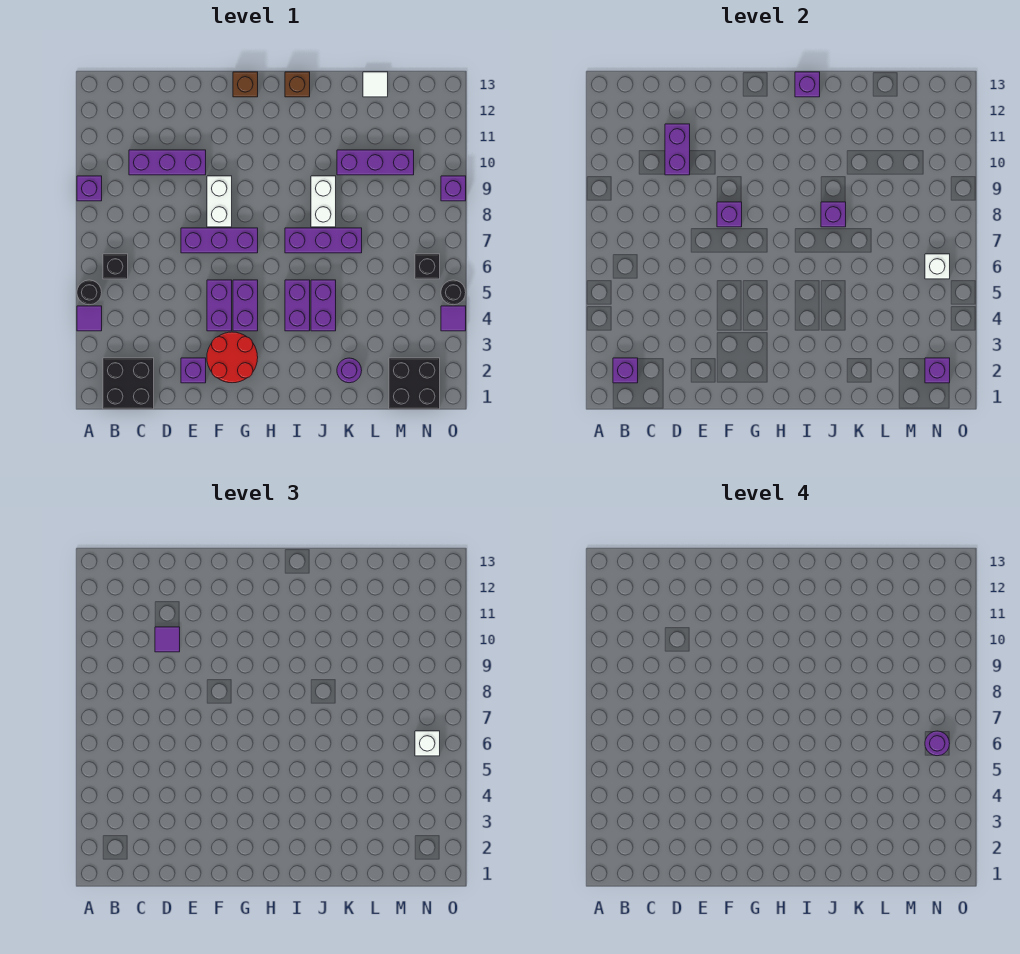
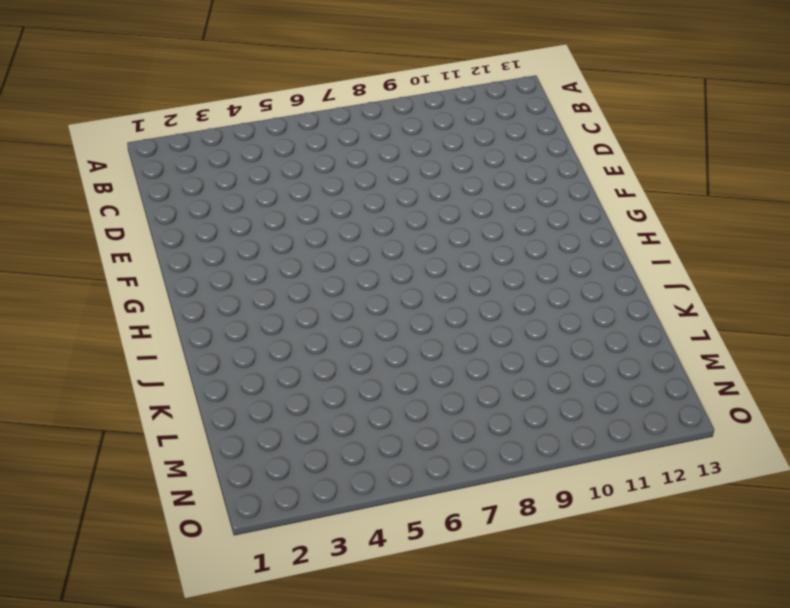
none -> purple tile A4 level 1
none -> black round brick A5 level 1
none -> purple brick A9 level 1
none -> black brick B1:C2 level 1

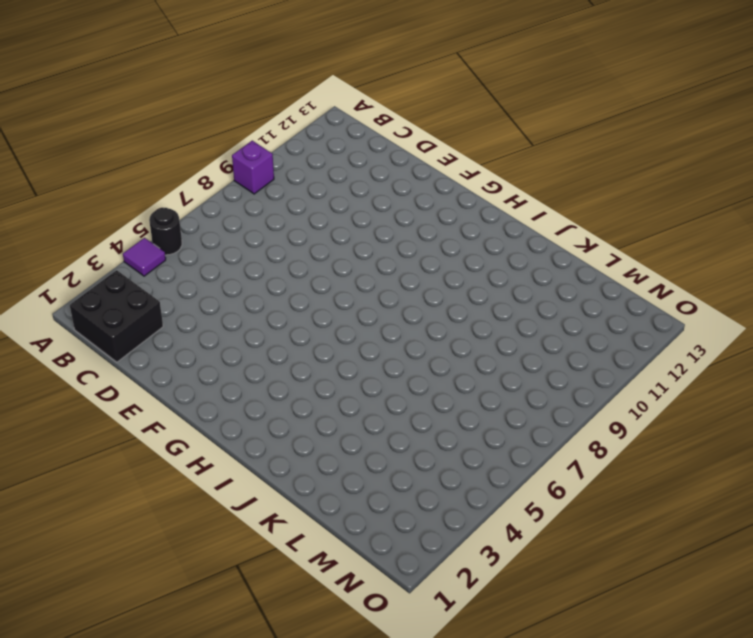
none -> black brick B6 level 1
none -> purple brick C10:E10 level 1
none -> purple brick E2 level 1
none -> purple brick E7:G7 level 1

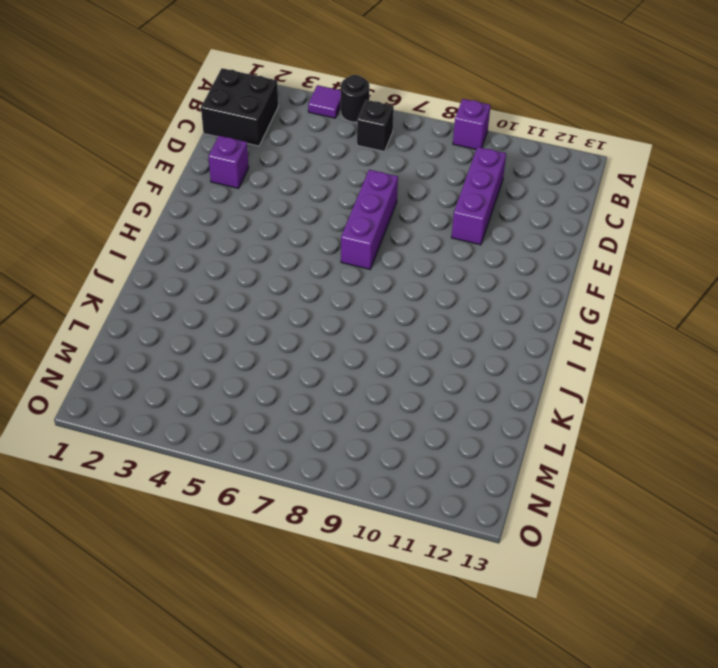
none -> red round brick F2:G3 level 1
none -> purple brick F4:F5 level 1
none -> white brick F8:F9 level 1
none -> purple brick G4:G5 level 1

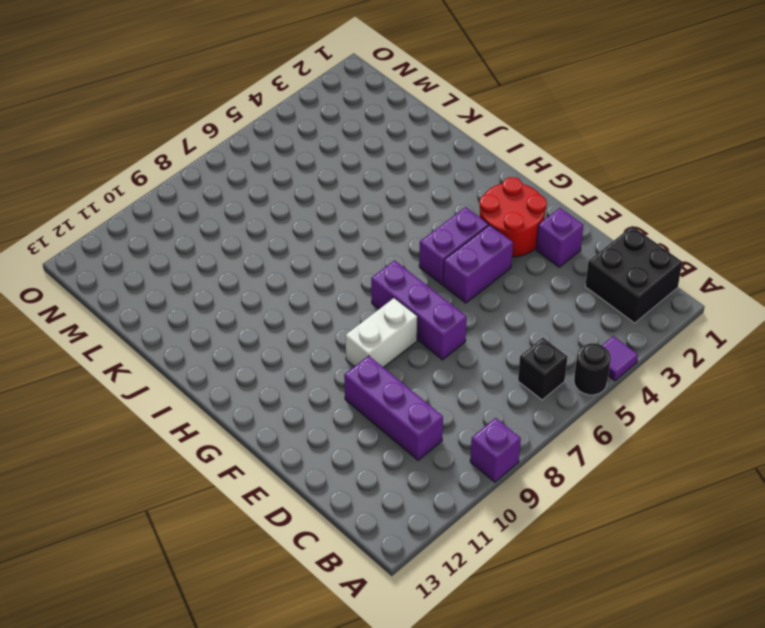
none -> brown brick G13 level 1
none -> purple brick I4:I5 level 1
none -> purple brick I7:K7 level 1
none -> brown brick I13 level 1

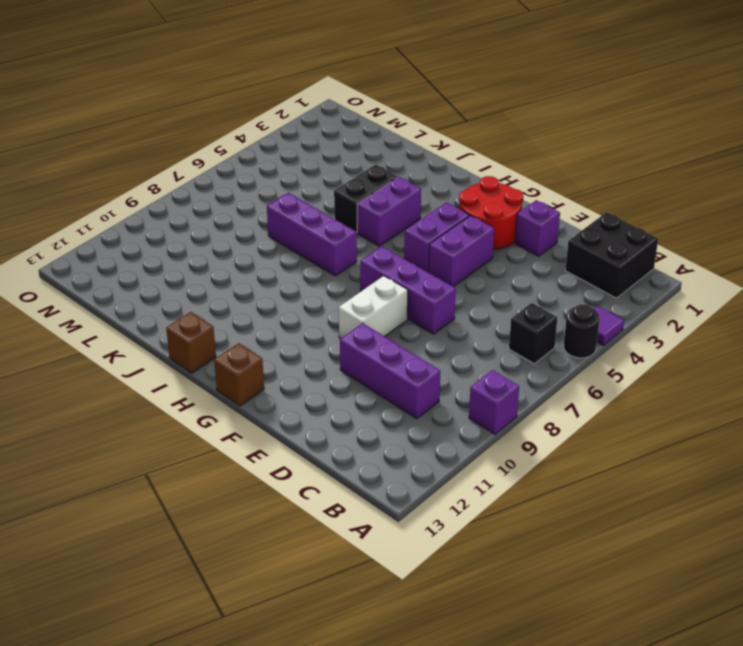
black brick J4:J5 level 1 -> purple brick J4:J5 level 1
none -> white brick J8:J9 level 1
none -> purple round brick K2 level 1
none -> purple brick K10:M10 level 1
none -> white tile L13 level 1

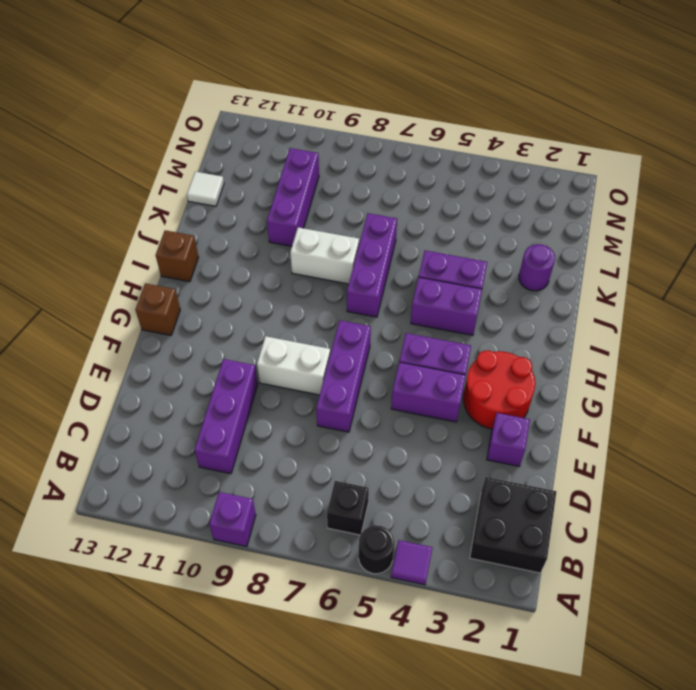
none -> black brick M1:N2 level 1
none -> black brick N6 level 1
none -> purple tile O4 level 1
none -> black round brick O5 level 1

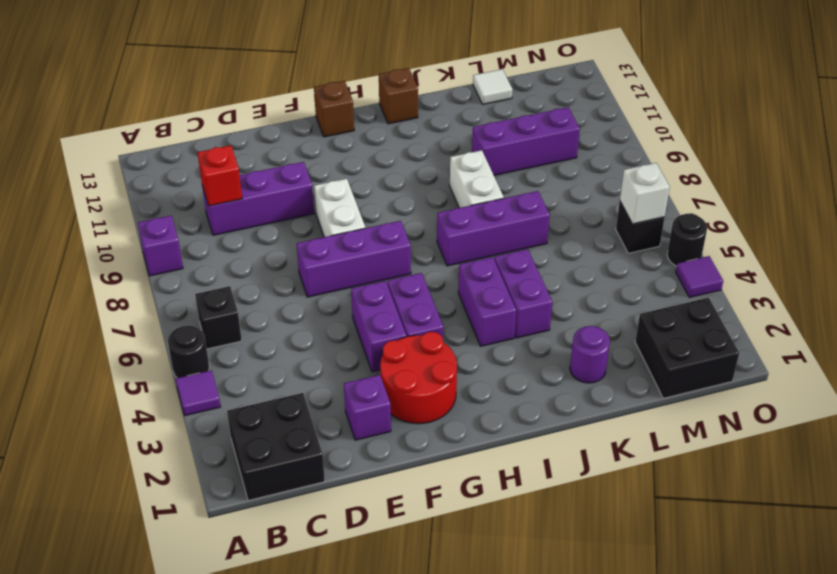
red brick C10 level 2 -> none
none -> purple brick O9 level 1
none -> purple brick B2 level 2
none -> purple brick D10:D11 level 2
none -> purple brick F8 level 2

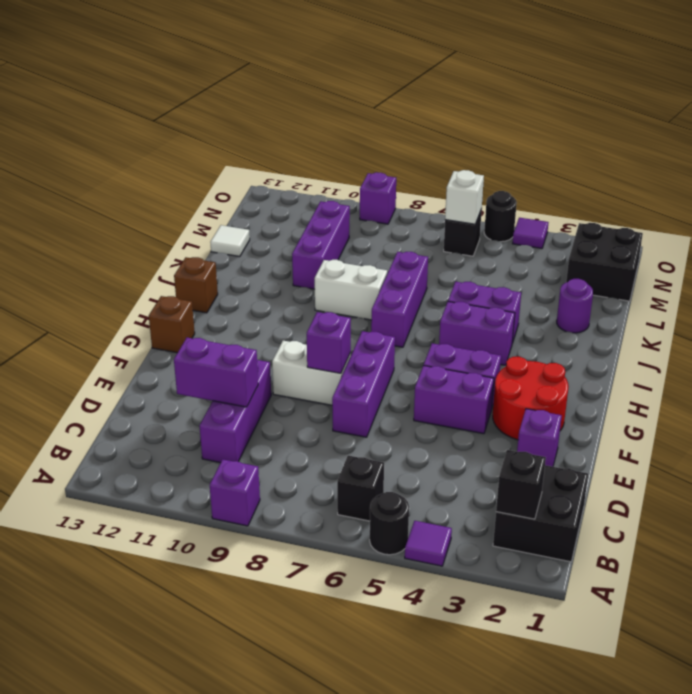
black brick B2 level 2 -> purple brick B2 level 2
none -> purple brick I13 level 2
none -> purple brick J8 level 2
none -> purple brick N2 level 2
none -> purple tile D10 level 3

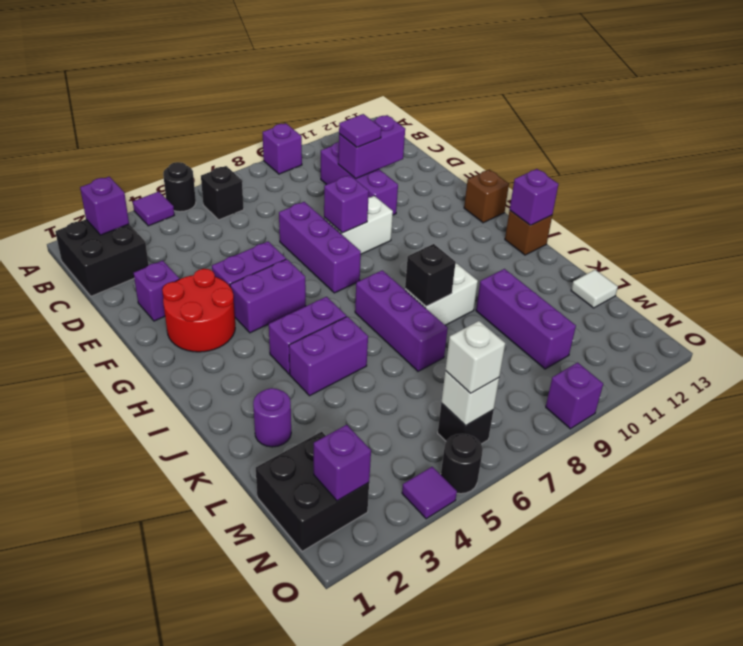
black brick J8 level 2 -> purple brick J8 level 2
none -> purple round brick N6 level 4

